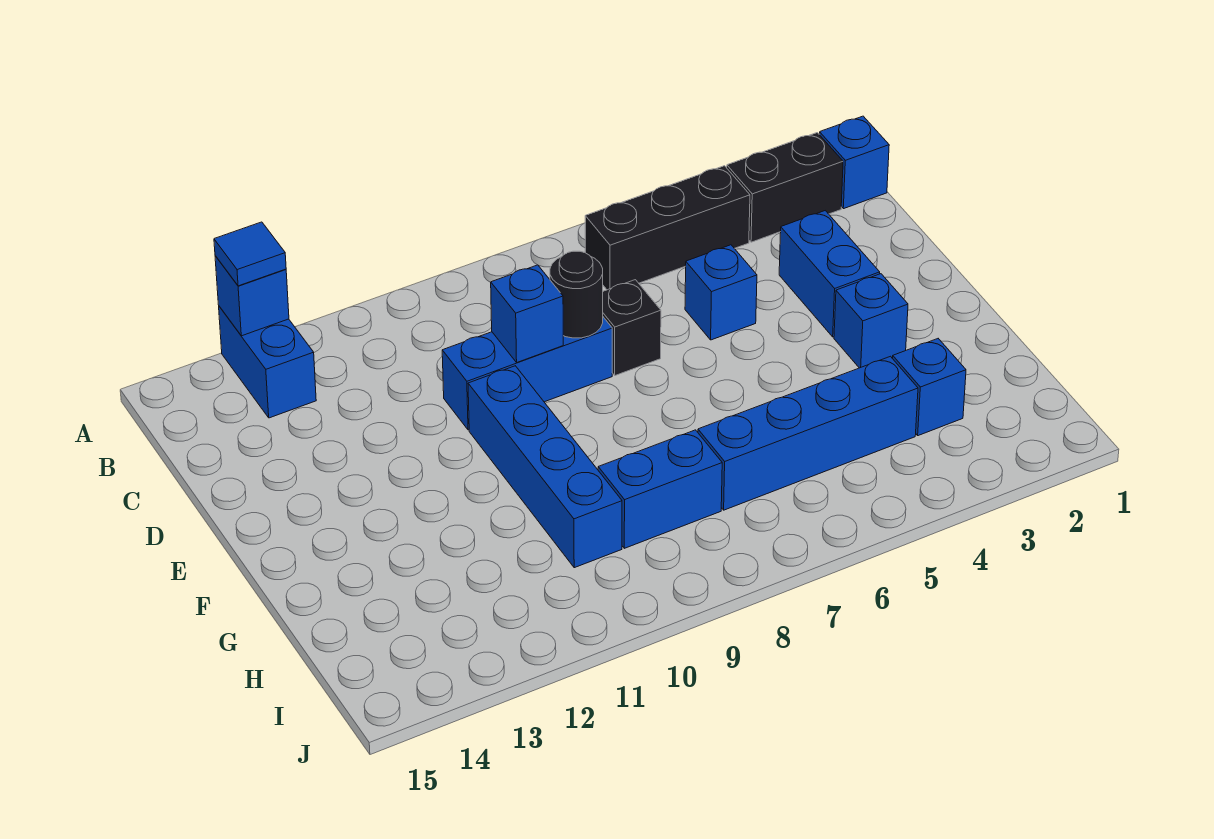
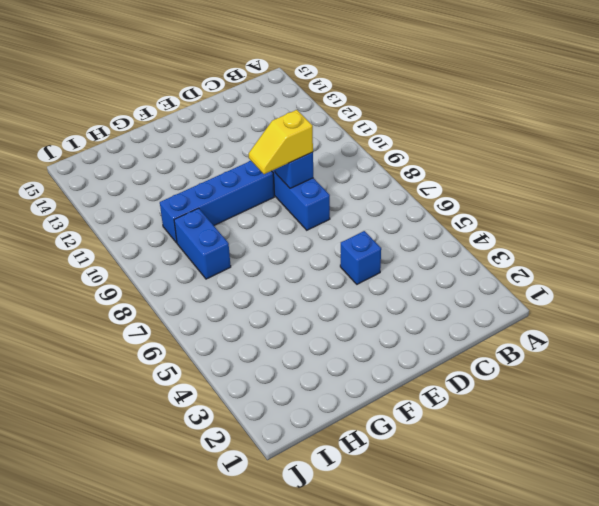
yellow slope D9:E9 level 3 top D -> none
none -> blue brick A13:B13 level 1
none -> blue brick B1 level 1
none -> black brick B2:B3 level 1

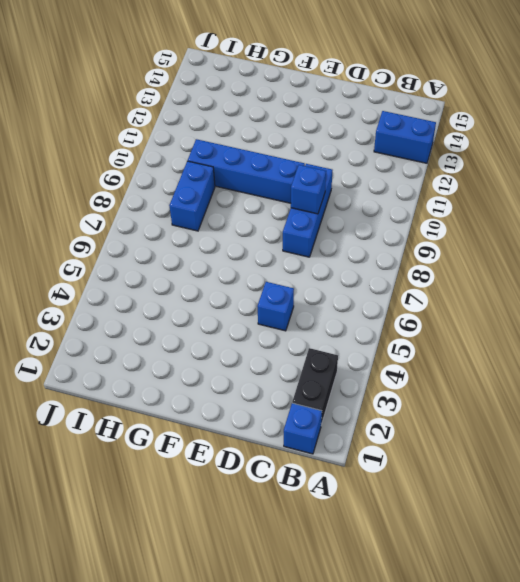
none -> black brick B4:B6 level 1
none -> blue brick D3:E3 level 1
none -> black brick D7 level 1

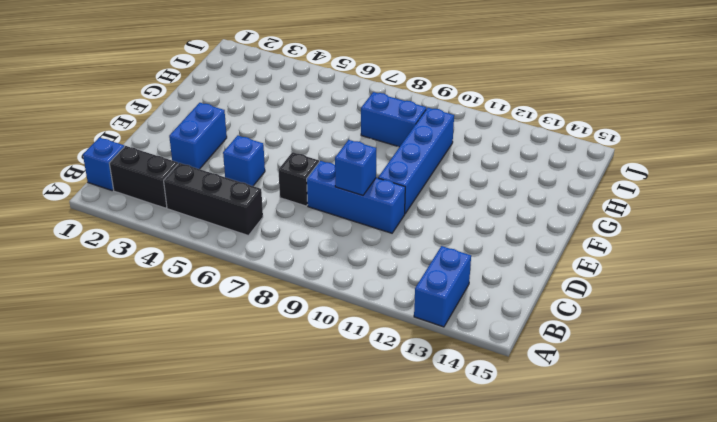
none -> blue brick F3 level 1
none -> blue brick H3 level 1
none -> blue brick H4:H7 level 1

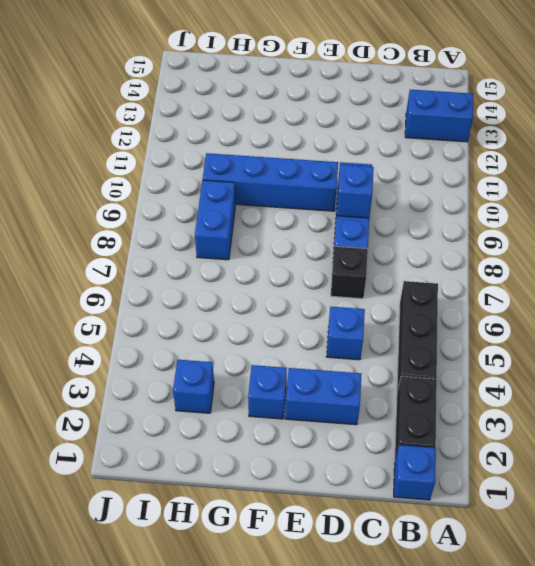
none -> blue brick H4:H7 level 1
none -> blue brick A13 level 2
none -> black round brick D8 level 2

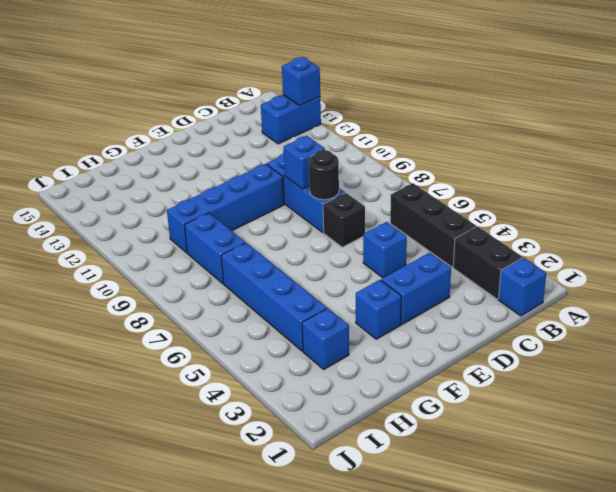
none -> blue tile A13 level 3

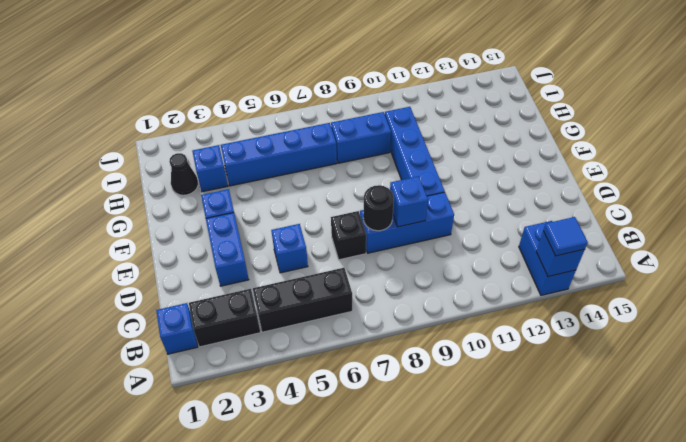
black cone H2 level 1 -> none

